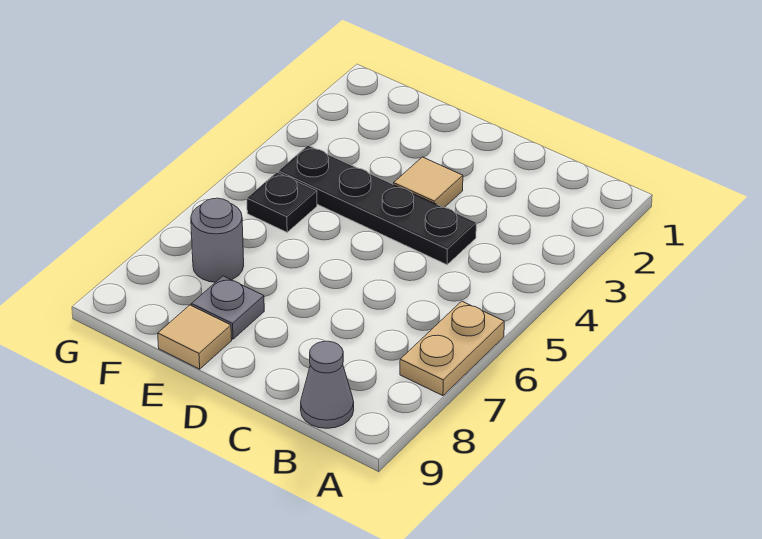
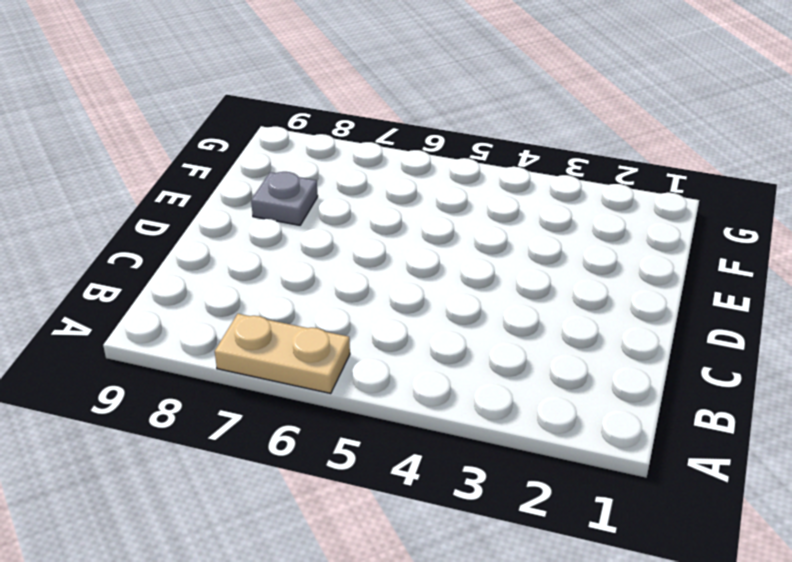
none -> grey cone B9 level 1
none -> black plate C4:F4 level 1

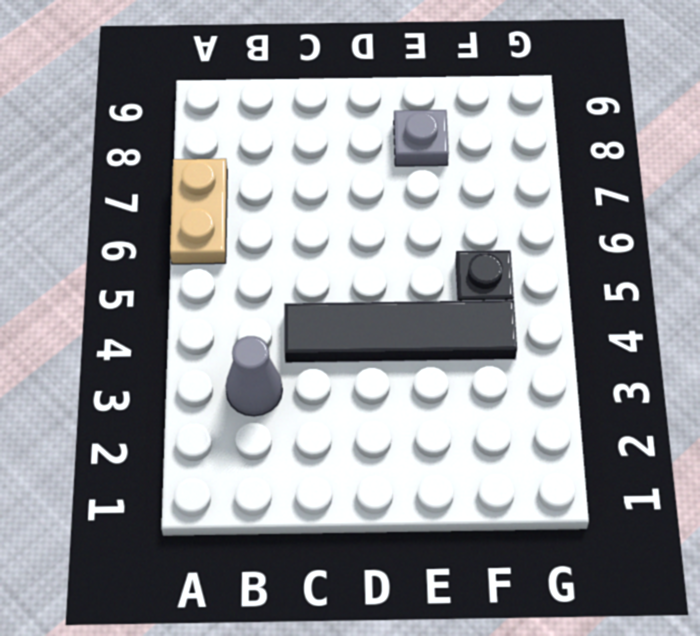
grey cone B3 level 1 -> grey cone B9 level 1
black tile C4:F4 level 1 -> black plate C4:F4 level 1
none -> tan tile D3 level 1
none -> tan tile E9 level 1

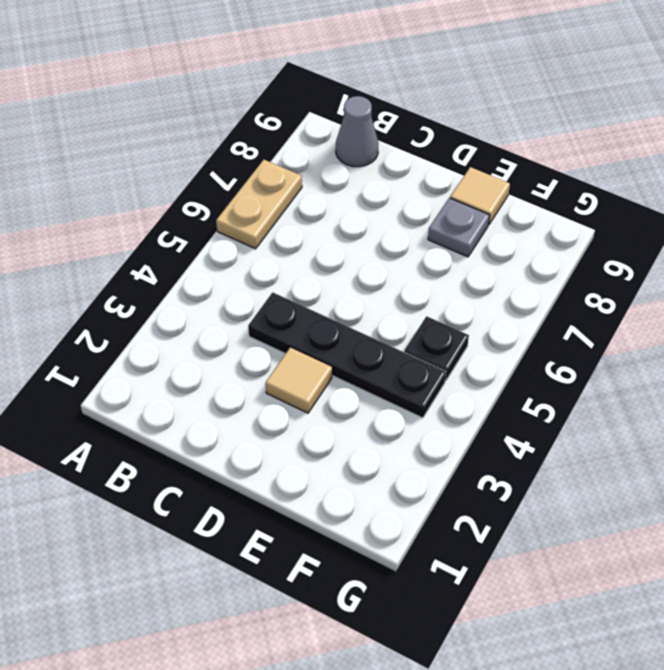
none -> grey round brick F7 level 1

